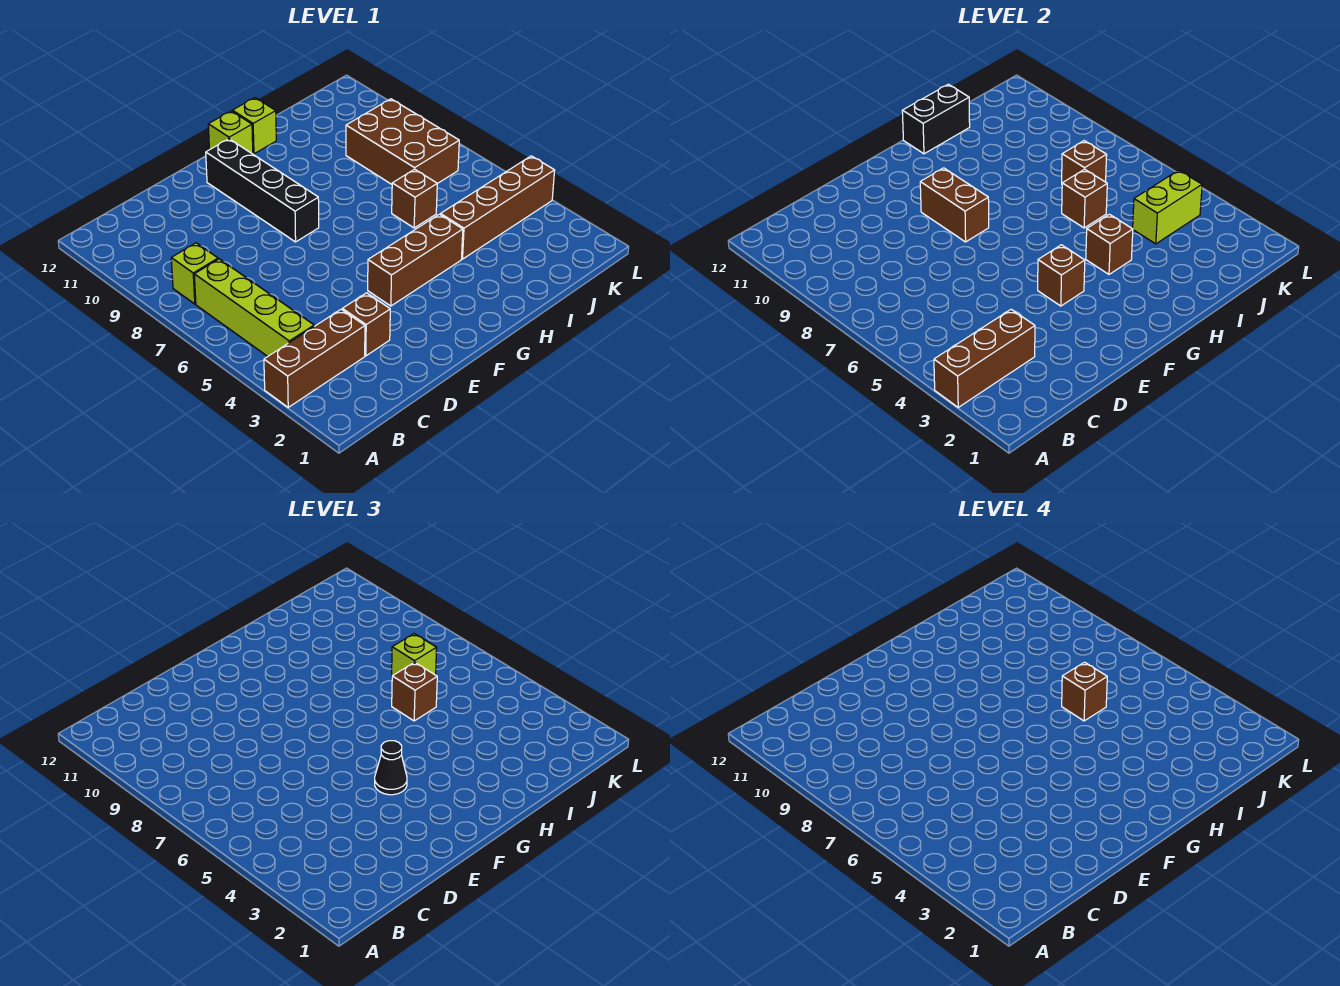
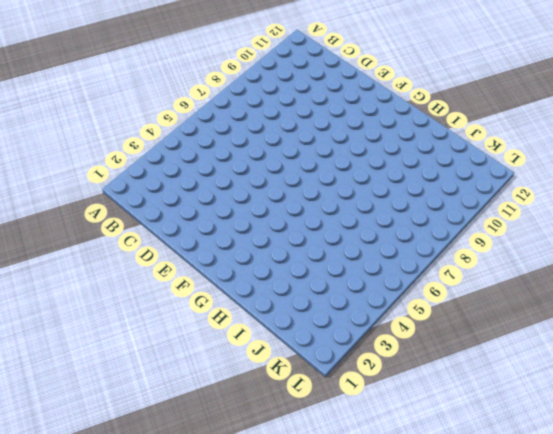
none -> brown brick A3:C3 level 1
none -> lime brick B4:B7 level 1
none -> lime brick B8 level 1

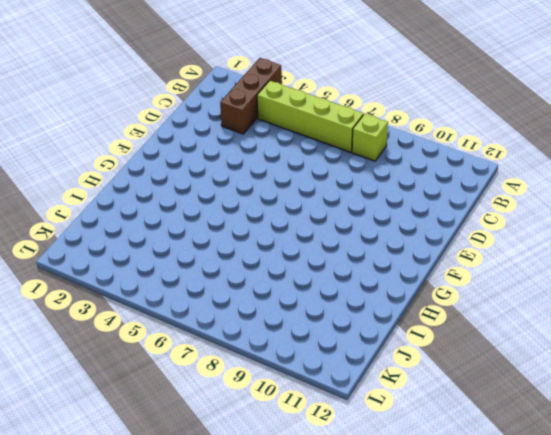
none -> brown brick D3 level 1
none -> brown brick F4:H4 level 1
none -> black brick F8:F11 level 1

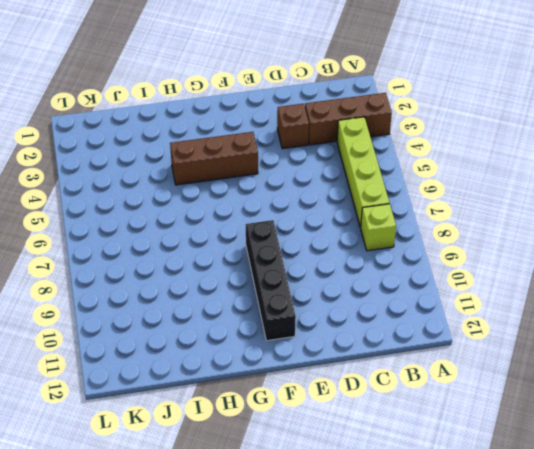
none -> lime brick G12 level 1
none -> lime brick H12 level 1
none -> brown brick I4:L4 level 1

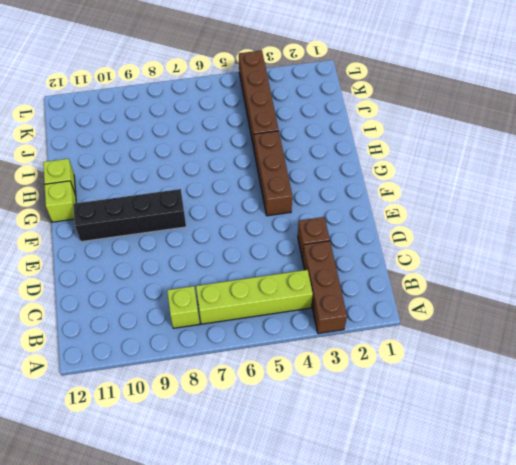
none -> brown brick I6 level 1
none -> brown brick J7:K9 level 1
none -> brown brick A3:C3 level 2

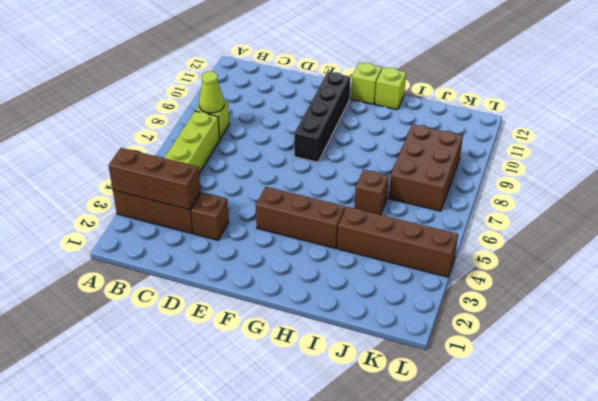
lime cone B8 level 2 -> none
none -> brown brick F4 level 2
none -> brown brick F8:F9 level 2
none -> brown brick H4 level 2

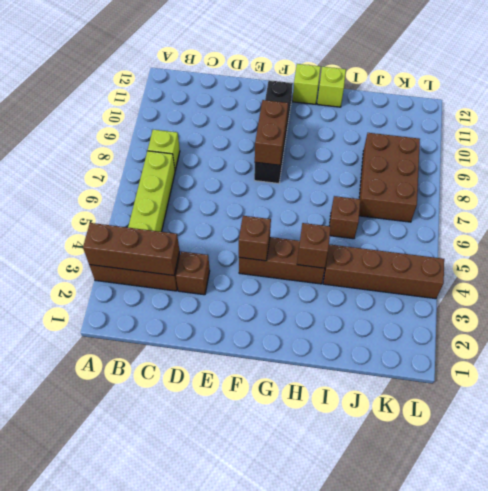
none -> black brick H12:I12 level 2
none -> brown brick I6 level 2
none -> lime brick J4:K4 level 2

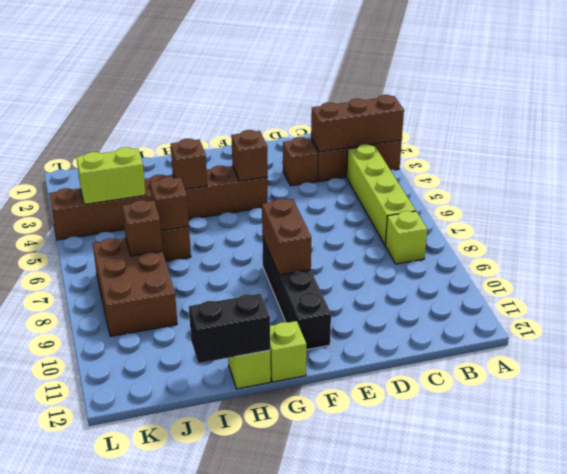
none -> black cone F4 level 3
none -> brown brick I6 level 3
none -> lime brick J7 level 3

